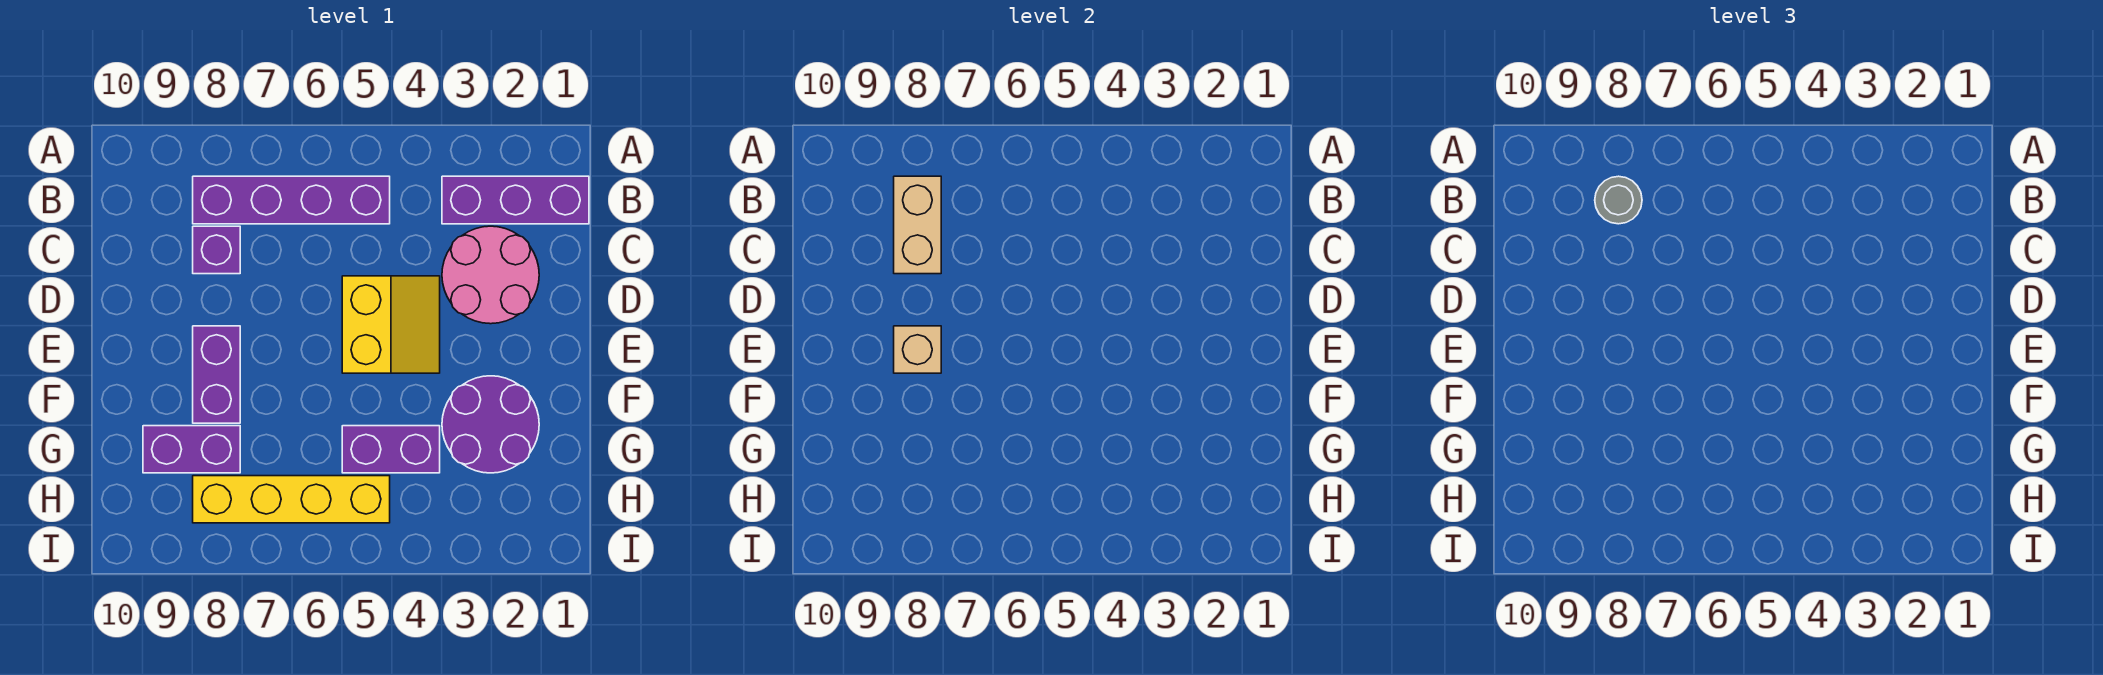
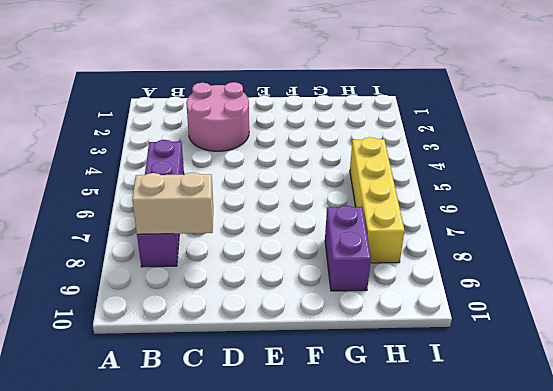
none -> purple brick B1:B3 level 1
none -> purple brick C8 level 1
none -> yellow slope D4:E5 level 1 top 5

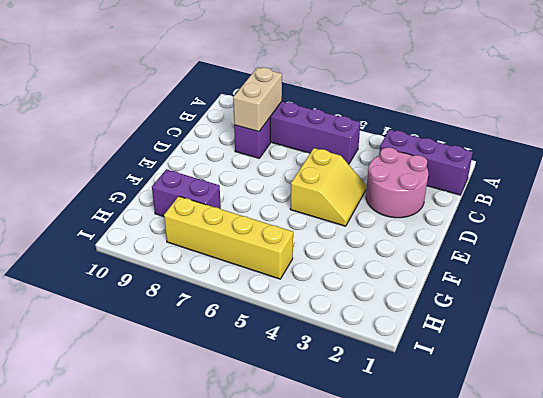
none -> purple brick E8:F8 level 1
none -> purple round brick F2:G3 level 1
none -> purple brick G4:G5 level 1

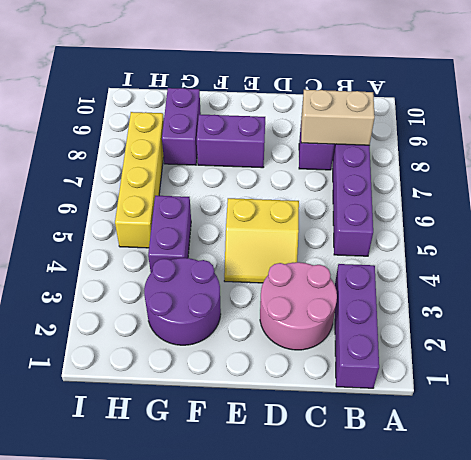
none -> tan brick E8 level 2
none -> grey round brick B8 level 3

